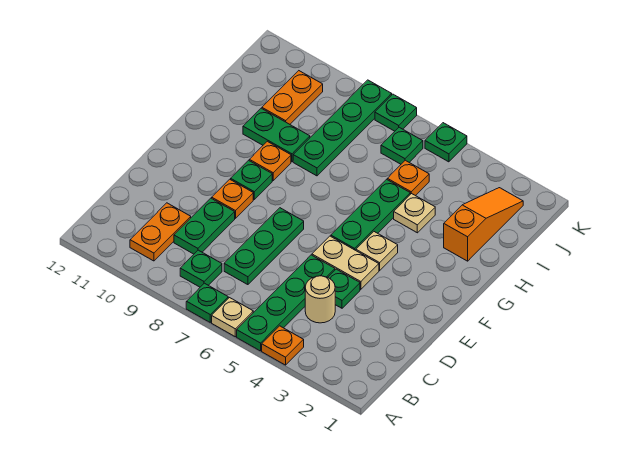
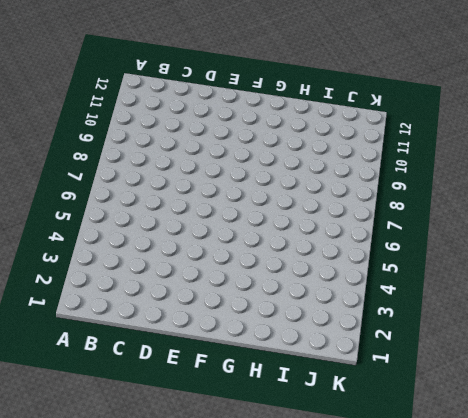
none -> orange plate A4 level 1
none -> green plate A5:D5 level 1
none -> tan plate A6 level 1

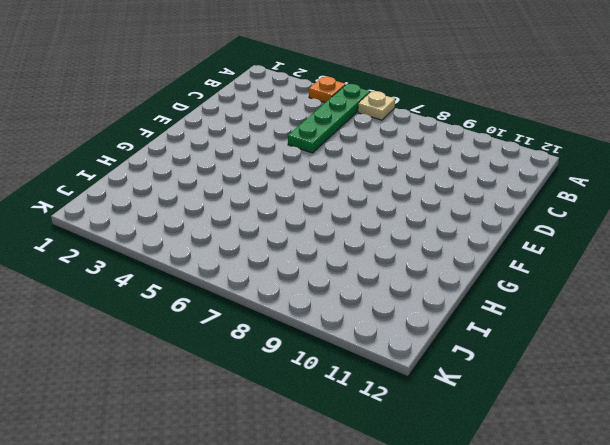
none -> green plate A7 level 1
none -> green plate B8 level 1
none -> orange plate B10:C10 level 1

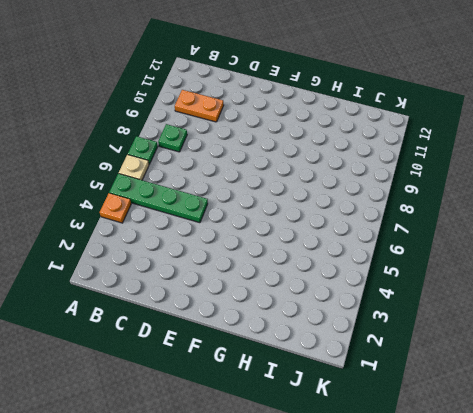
none -> tan round brick C4 level 1
none -> green plate C7:E7 level 1
none -> green plate C9:D9 level 1

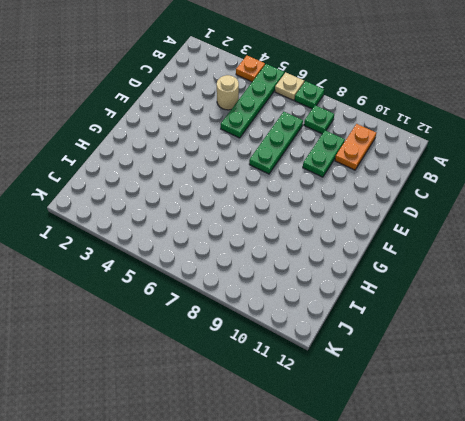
none -> green plate D4 level 1
none -> tan plate E4:E5 level 1
none -> orange plate E9 level 1

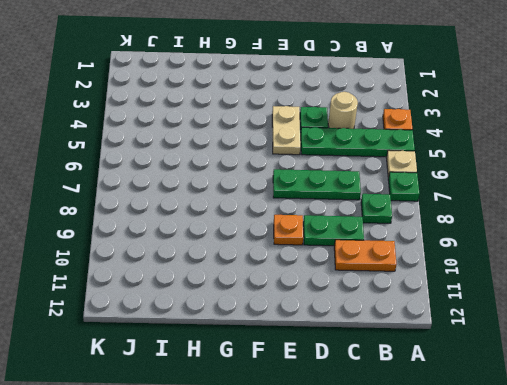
none -> tan plate F4 level 1
none -> green plate F5:H5 level 1
none -> green plate F9 level 1

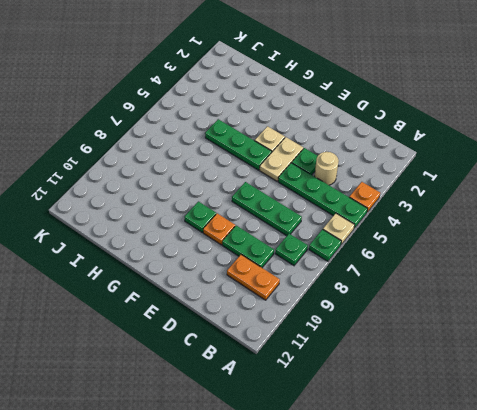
none -> orange plate G9 level 1
none -> orange slope H2:J2 level 1 top H
none -> tan plate H4 level 1

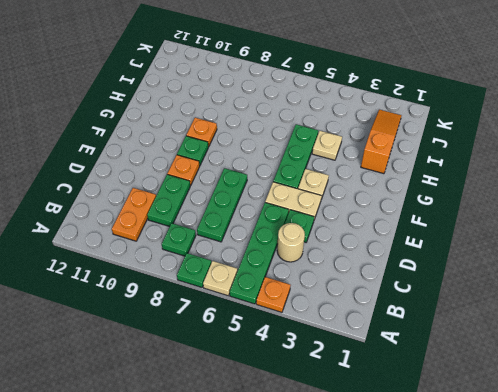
none -> green plate H8:K8 level 1
none -> green plate H9:H10 level 1
none -> orange plate I5 level 1

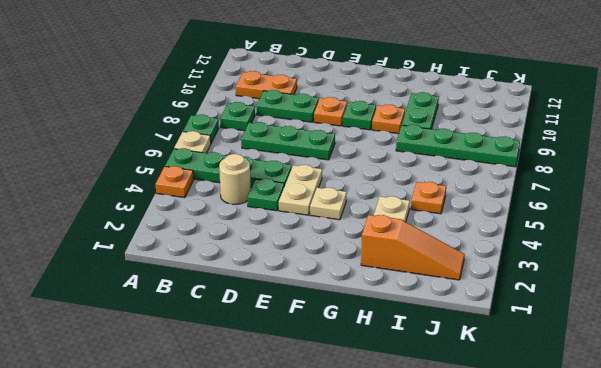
none -> green plate F5:H5 level 1
none -> orange plate I10:J10 level 1
none -> green plate J6 level 1

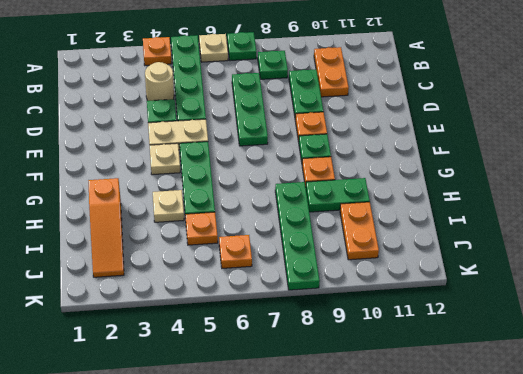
orange plate J6 level 1 -> green plate J6 level 1
none -> green plate K5 level 1
none -> green plate K7 level 1

